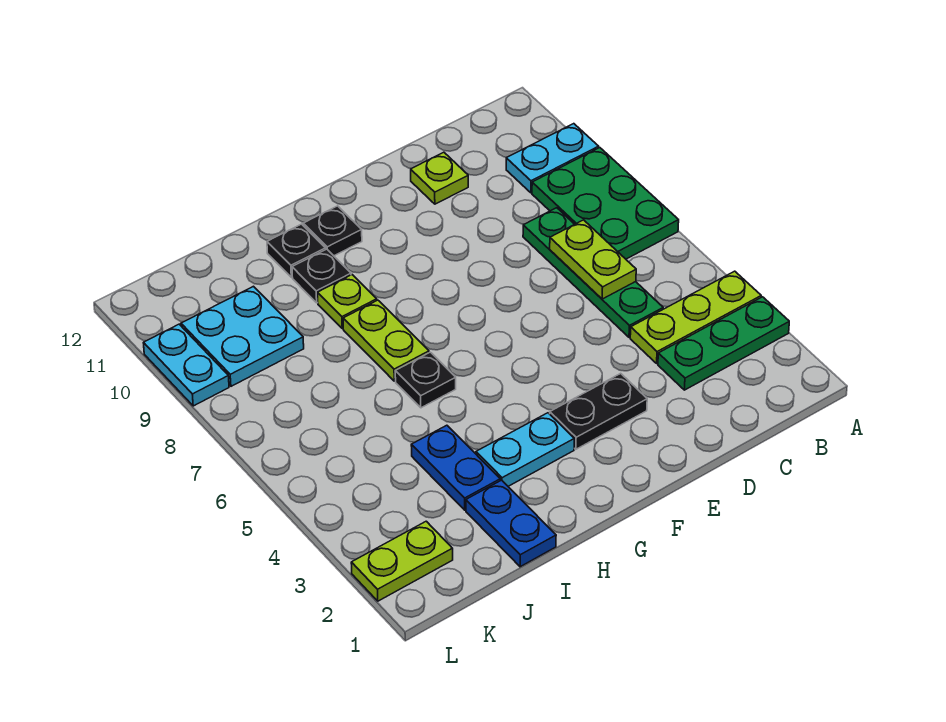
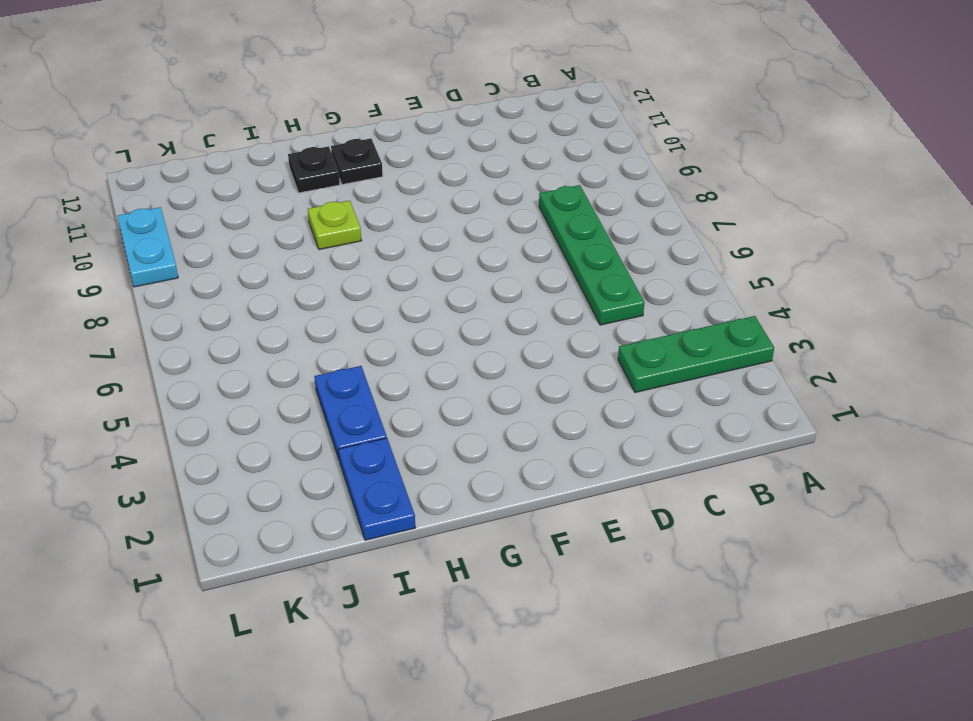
none -> lime plate A4:C4 level 1
none -> green plate A7:B9 level 1
none -> cyan plate A10:B10 level 1

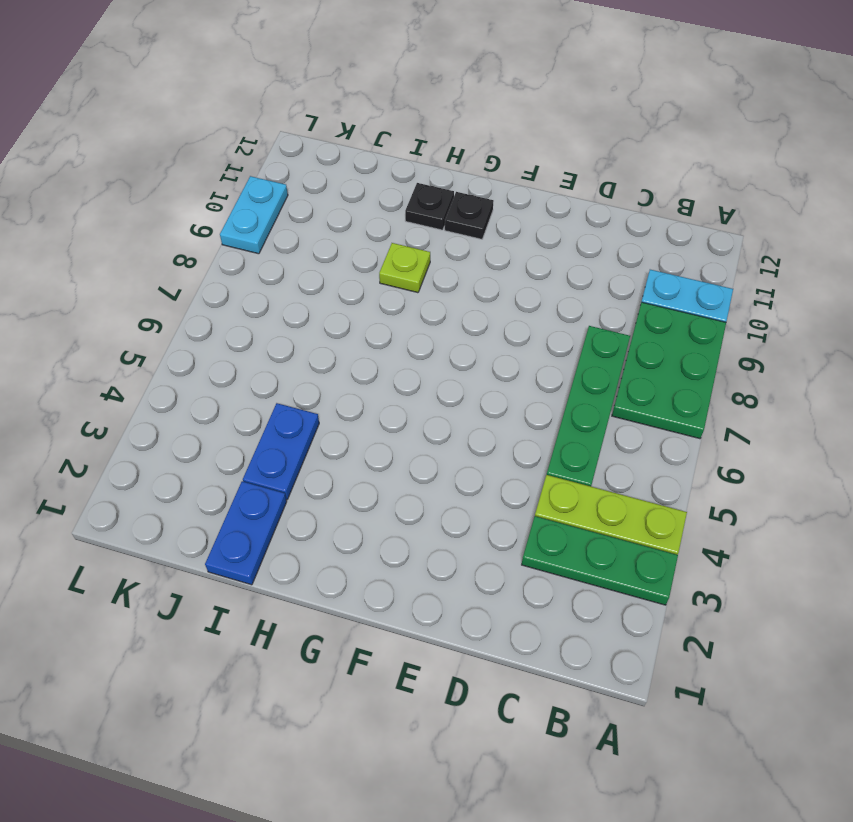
none -> lime plate D11 level 1
none -> black plate E3:F3 level 1
none -> cyan plate G3:H3 level 1

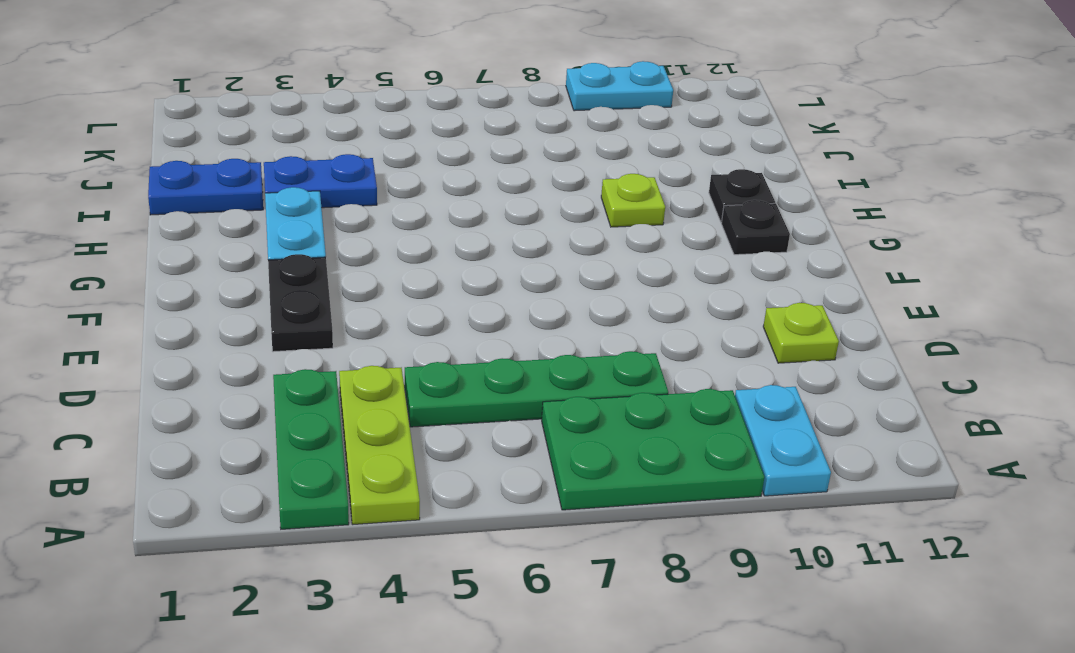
none -> black plate H6 level 1
none -> lime plate H7:H8 level 1
none -> black plate H10 level 1

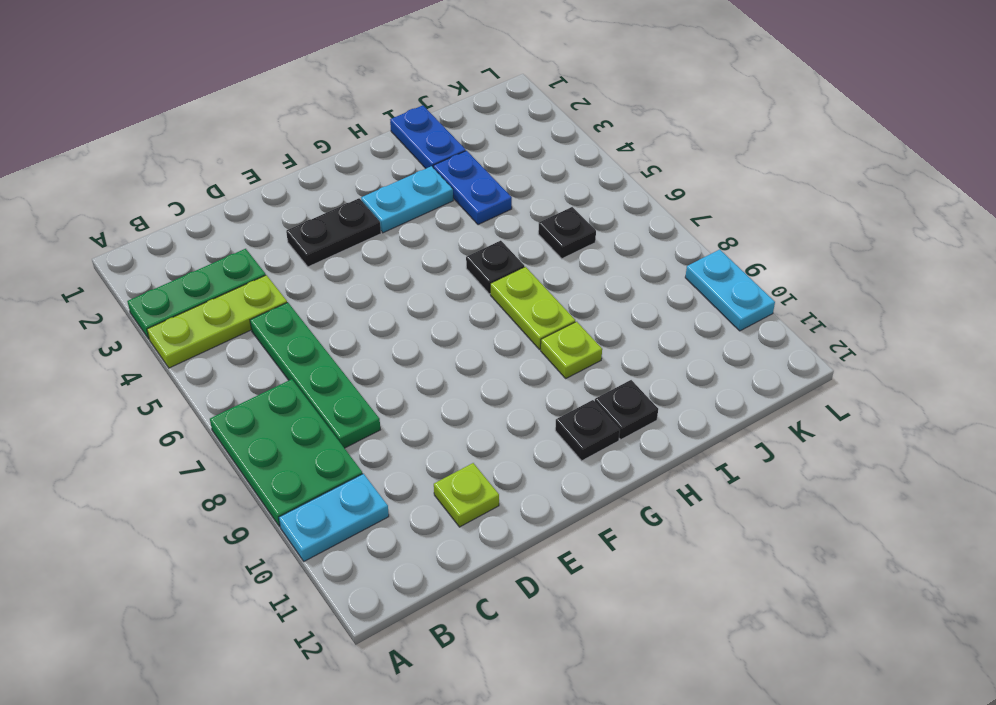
black plate J6 level 1 -> black plate H10 level 1
none -> cyan plate J9:K10 level 1
none -> lime plate K2:L2 level 1
none -> lime plate C6:C7 level 2

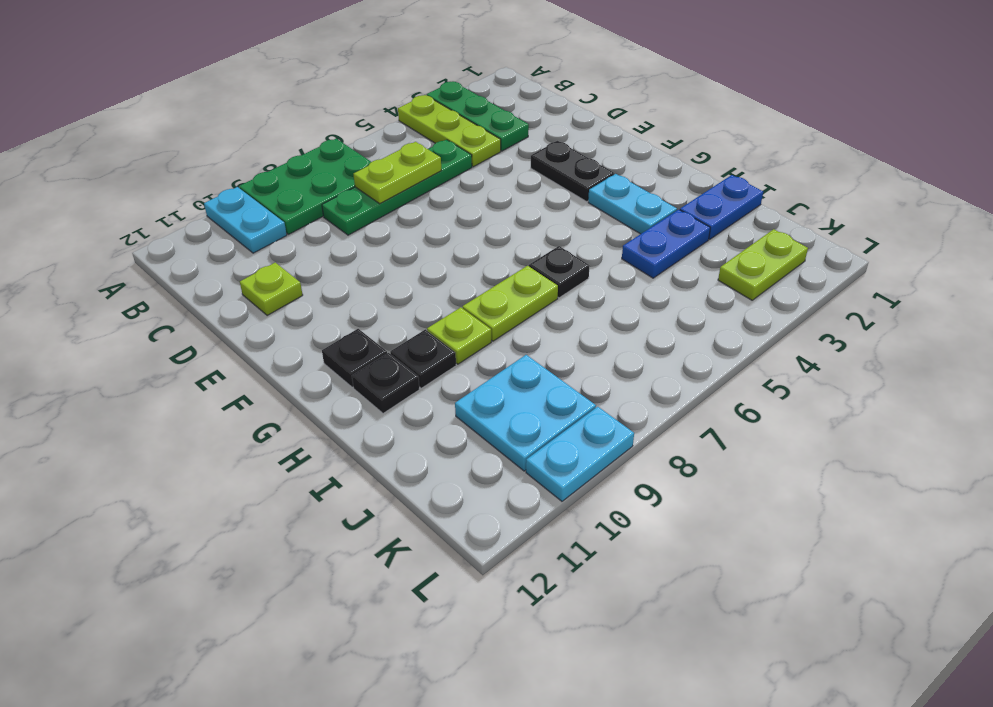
lime plate K2:K3 level 1 -> lime plate K2:L2 level 1

